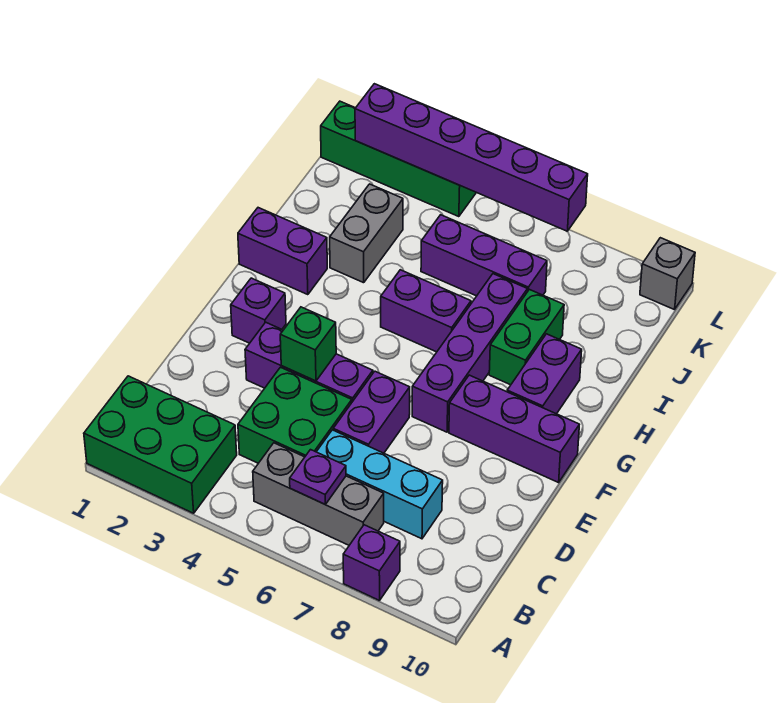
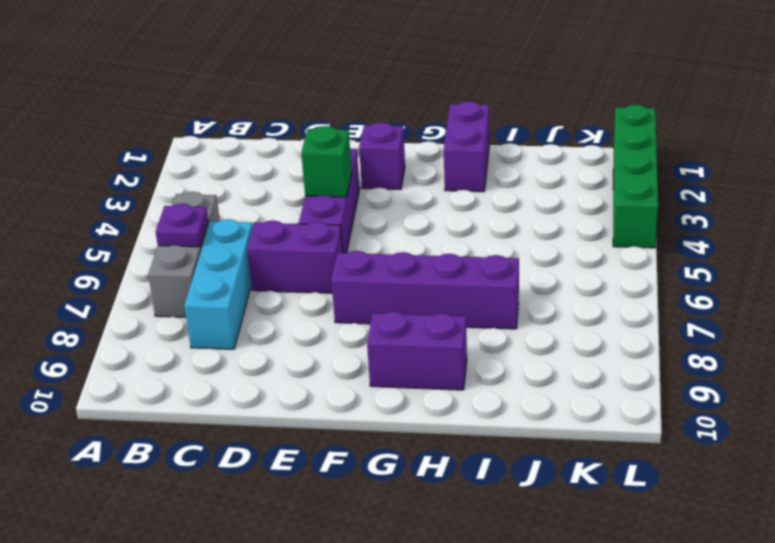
none -> green brick A1:B3 level 1
none -> purple brick A8 level 1
none -> green brick C4:D5 level 1

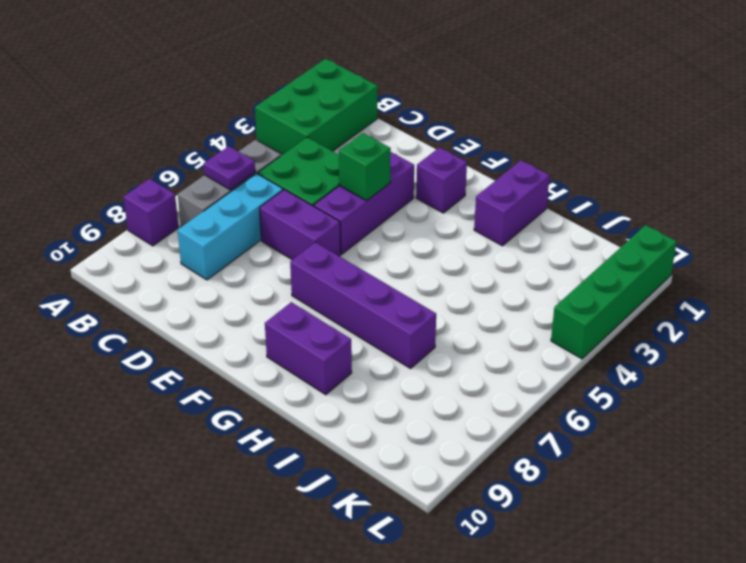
none -> purple brick F8:F10 level 1
none -> purple brick H5:H6 level 1
none -> green brick H8:I8 level 1

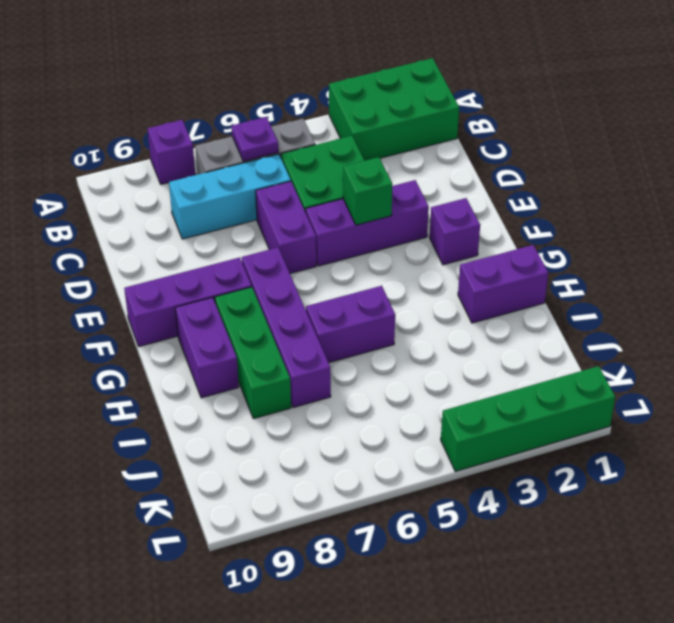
green brick G8:I8 level 1 -> green brick H8:I8 level 1
none -> grey brick I3:J3 level 1
none -> purple brick J5:J7 level 1
none -> grey brick L10 level 1

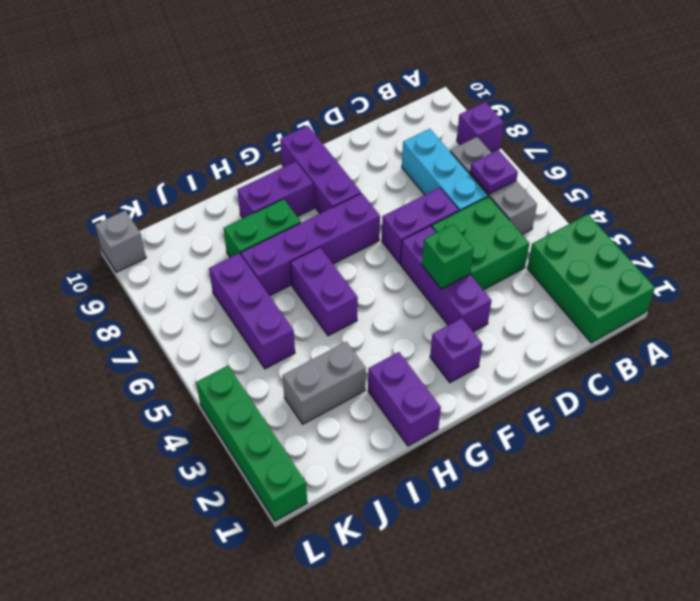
none -> purple brick L2:L7 level 2

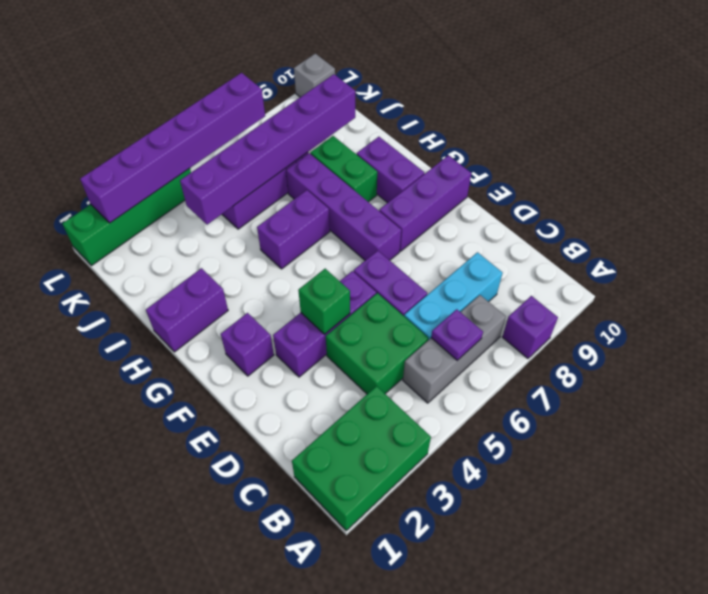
purple brick J4:J9 level 2 -> none
none -> grey brick I3:J3 level 1

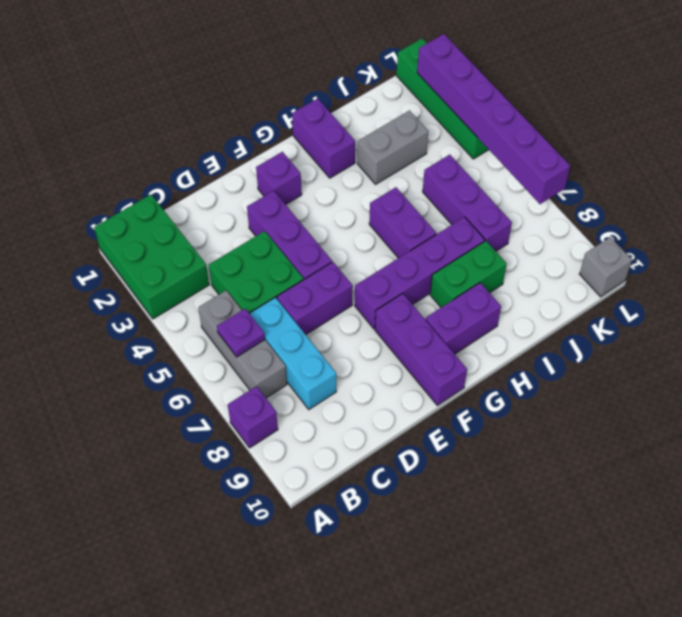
none -> green brick E4 level 2

